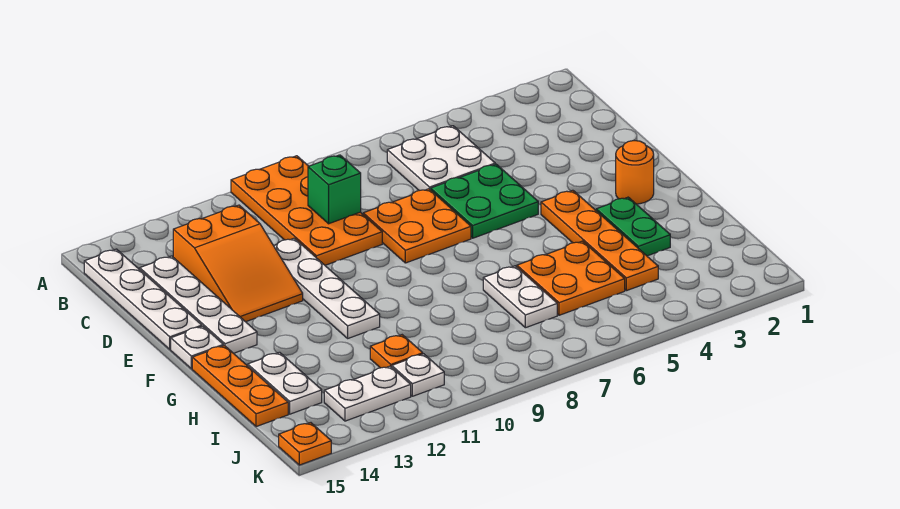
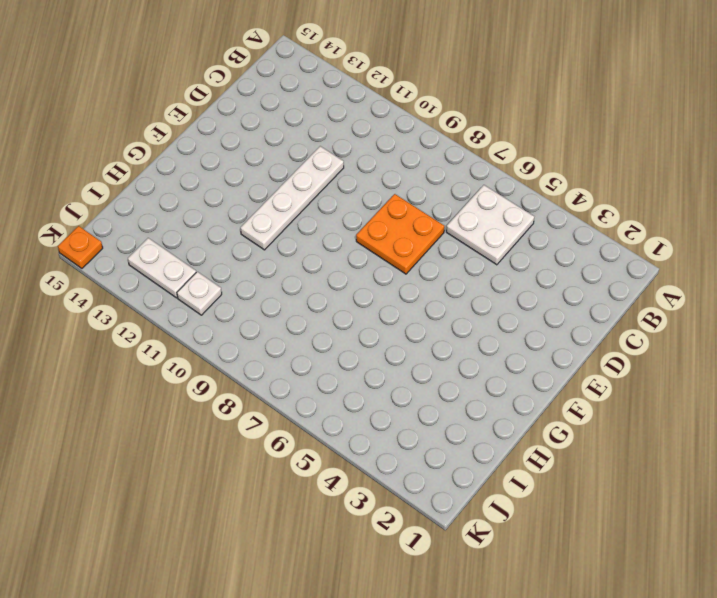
none -> orange plate A9:D10 level 1
none -> white plate B15:E15 level 1
none -> orange slope C12:E13 level 1 top C

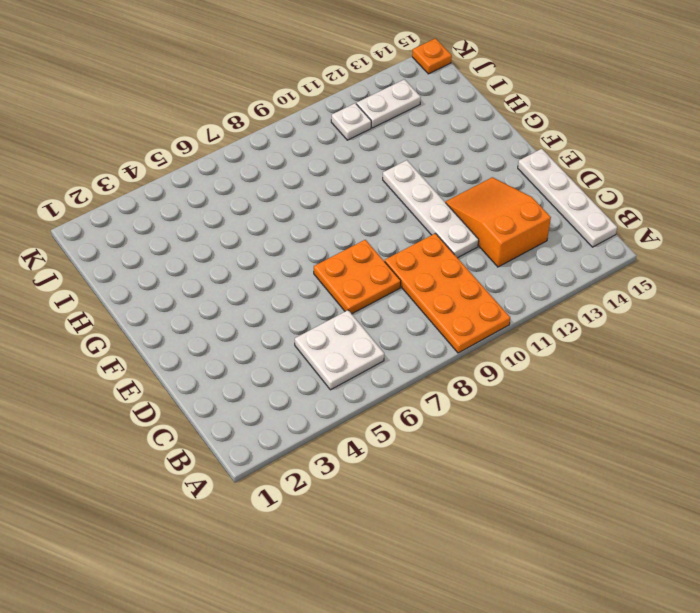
none -> white plate C14:F14 level 1
none -> green plate D5:E6 level 1
none -> orange round brick F2 level 1

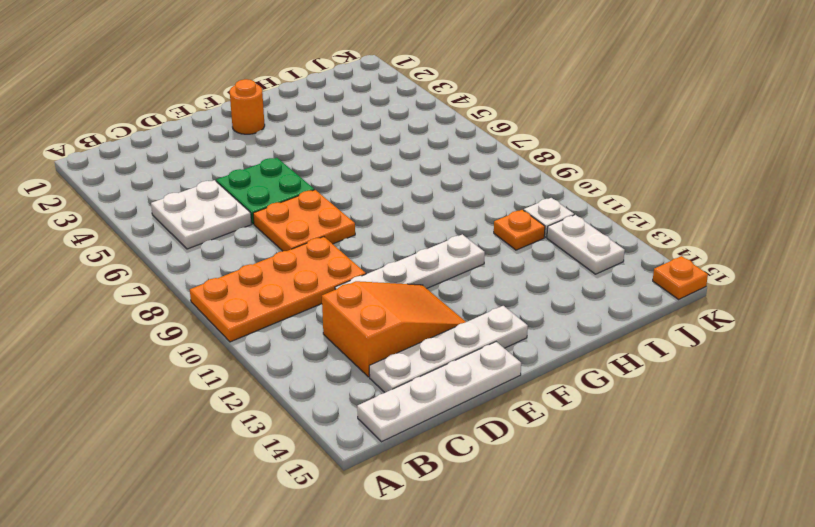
none -> orange plate F4:I4 level 1
none -> white plate F15 level 1
none -> green plate G3:H3 level 1

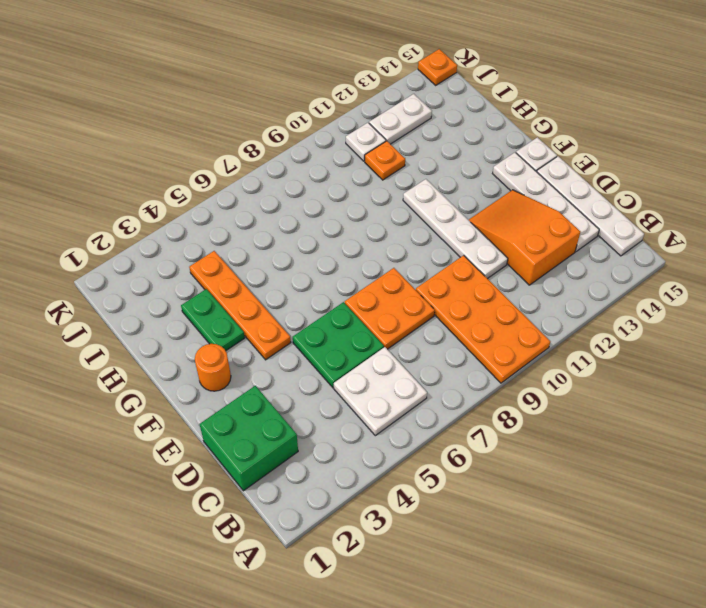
green brick C1:D2 level 1 -> none
none -> orange plate G15:I15 level 1
none -> orange plate H5:I6 level 1
none -> white plate H7:I7 level 1

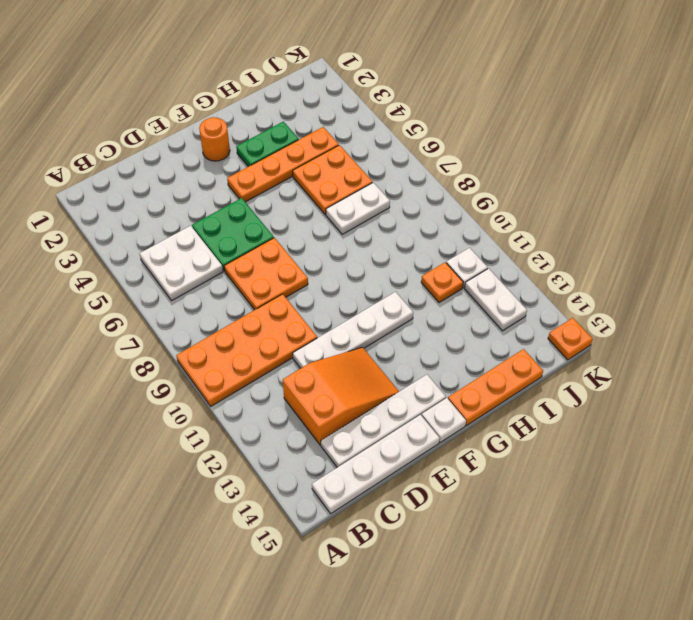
none -> white plate H14:I14 level 1
none -> green brick C9 level 2

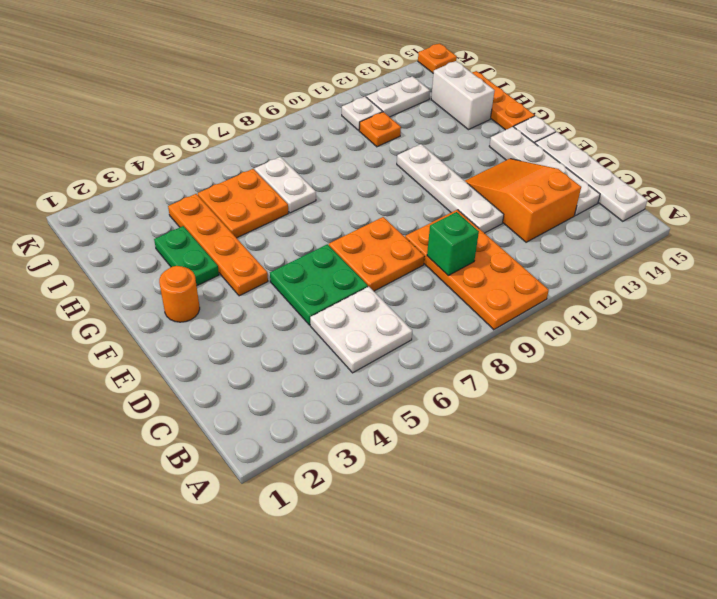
white brick H14:I14 level 1 -> white plate H14:I14 level 1

